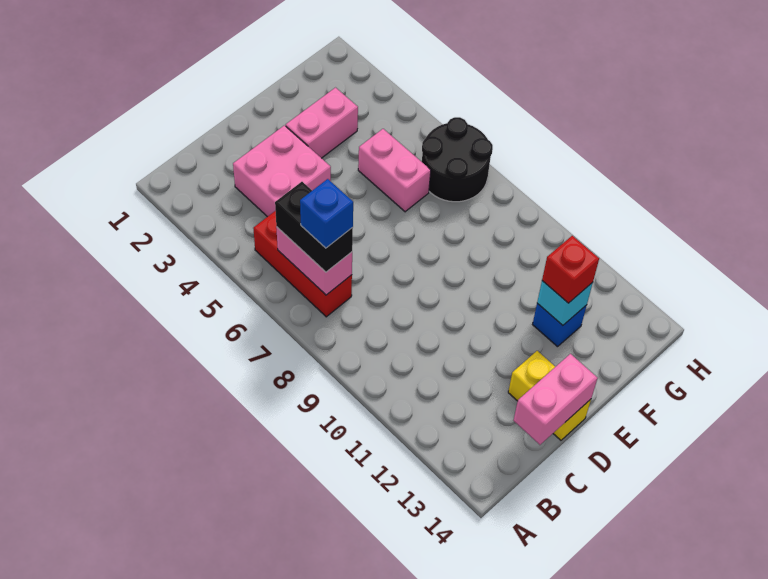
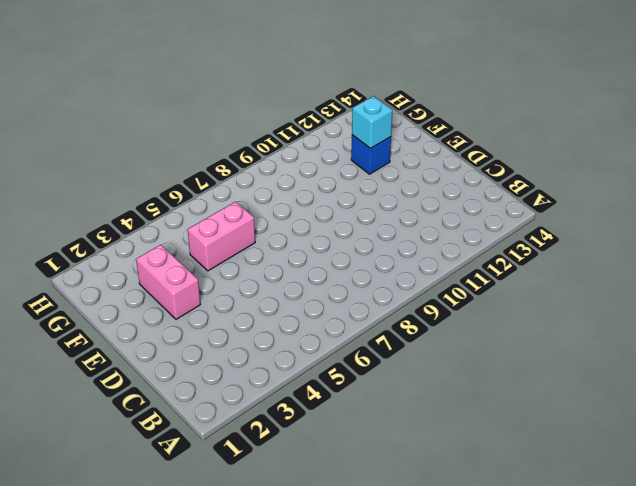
none -> red brick B5:B7 level 1
none -> pink brick C3:D4 level 1
none -> yellow brick D13:D14 level 1

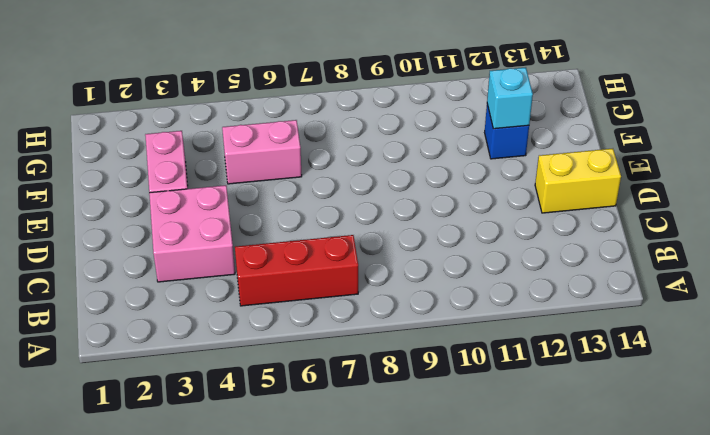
none -> black round brick G6:H7 level 1
none -> pink brick B6:B7 level 2
none -> pink brick C14:D14 level 2

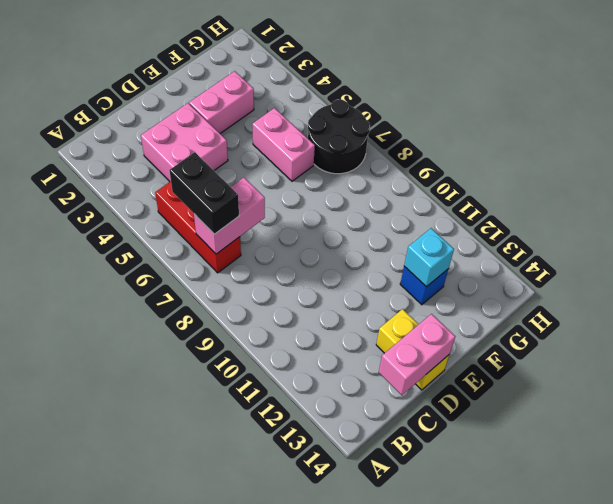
pink brick B7:C7 level 2 -> pink brick B6:B7 level 2
none -> red brick F12 level 3
none -> blue brick B7 level 4

